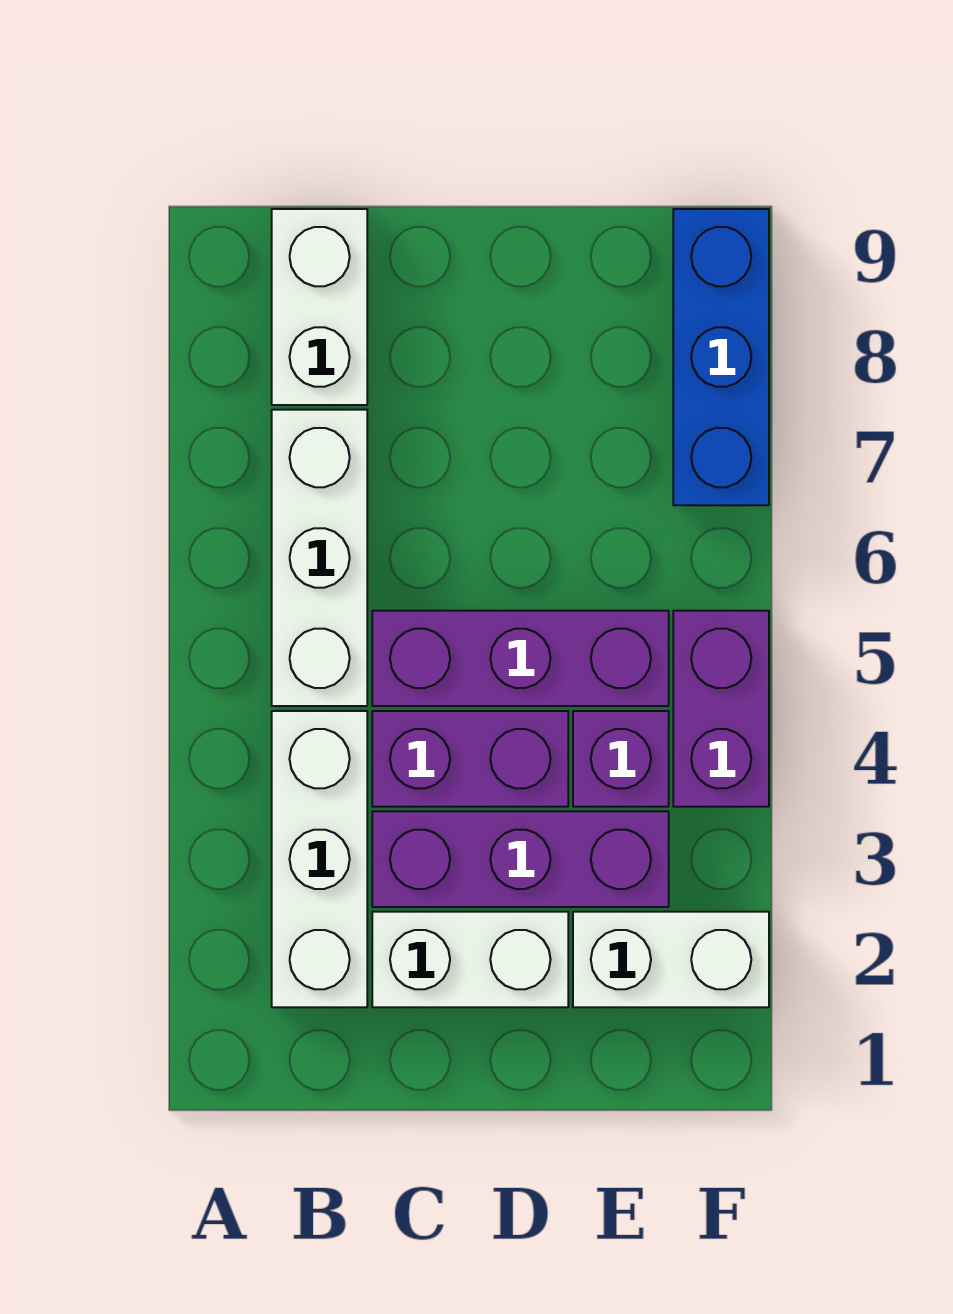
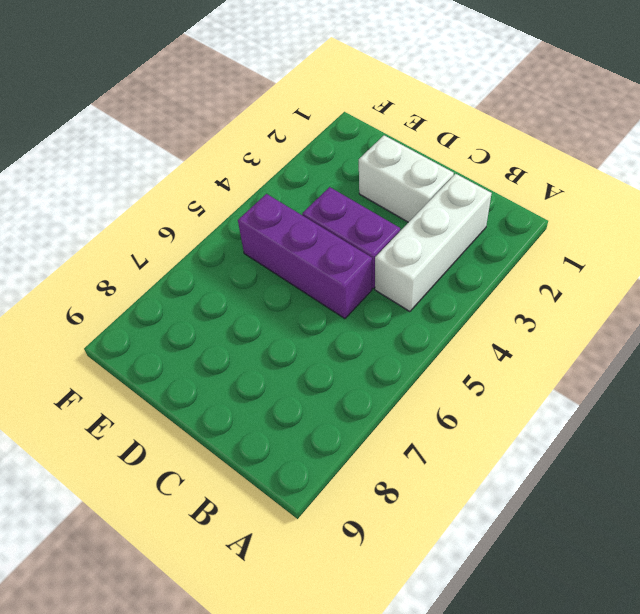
none -> white brick B5:B7 level 1
none -> white brick B8:B9 level 1

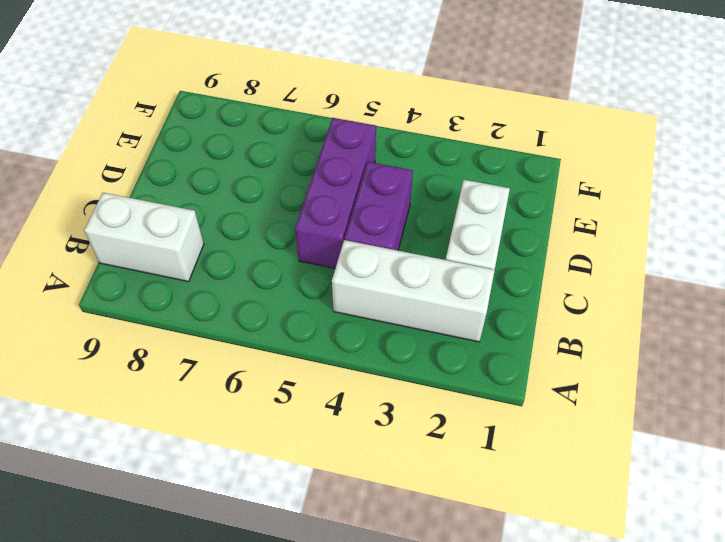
none -> white brick B5:B7 level 1
none -> purple brick C3:E3 level 1

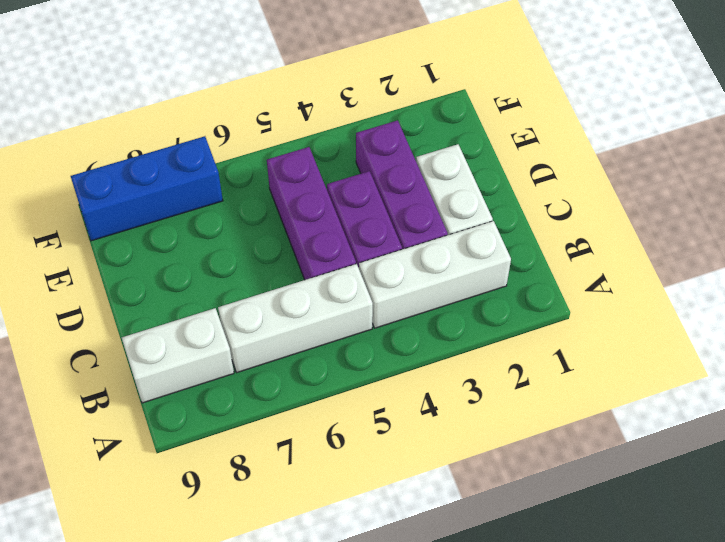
none -> white brick E2:F2 level 1
none -> purple brick E4 level 1

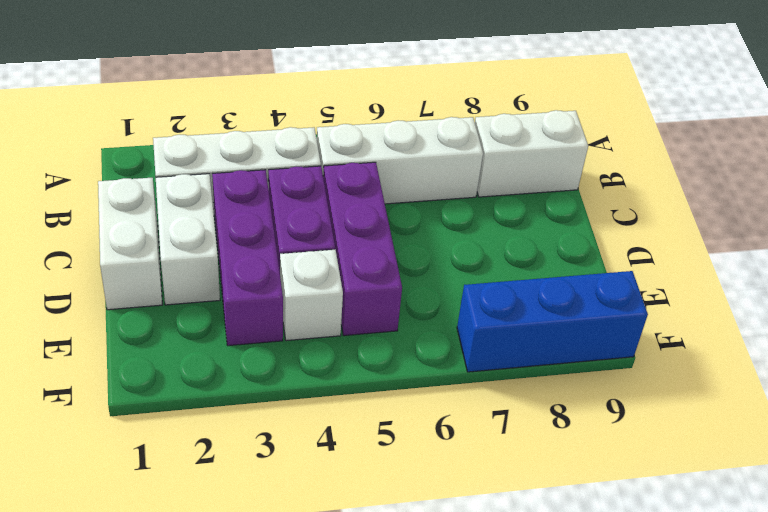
white brick C1:D1 level 1 -> white brick E2:F2 level 1
white brick E4 level 1 -> purple brick E4 level 1
none -> purple brick F4:F5 level 1

